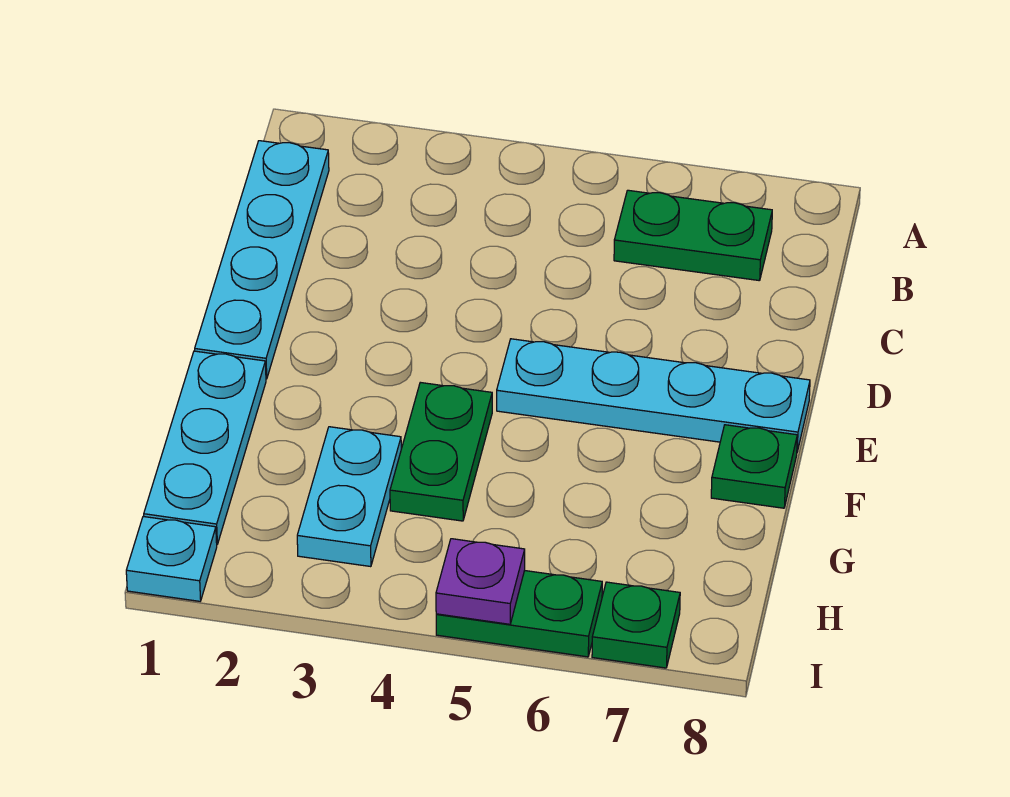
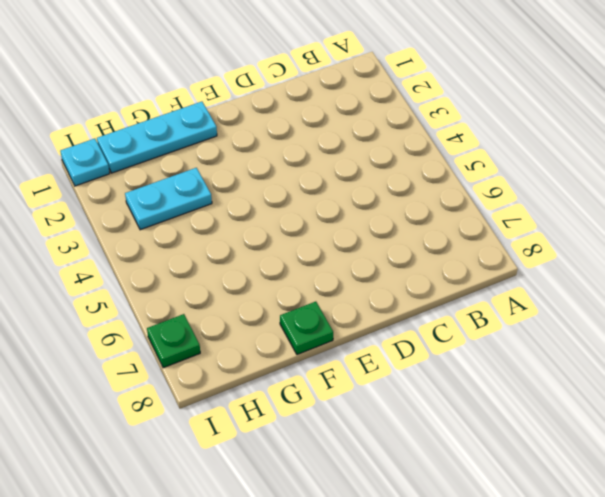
none -> cyan plate B1:E1 level 1
none -> green plate B6:B7 level 1

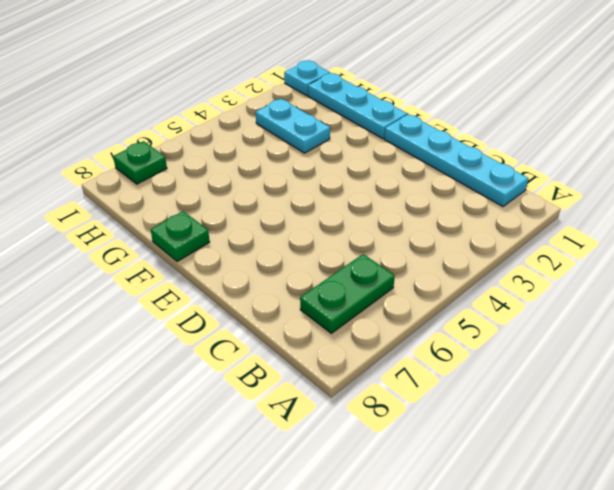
none -> cyan plate E5:E8 level 1
none -> green plate F4:G4 level 1

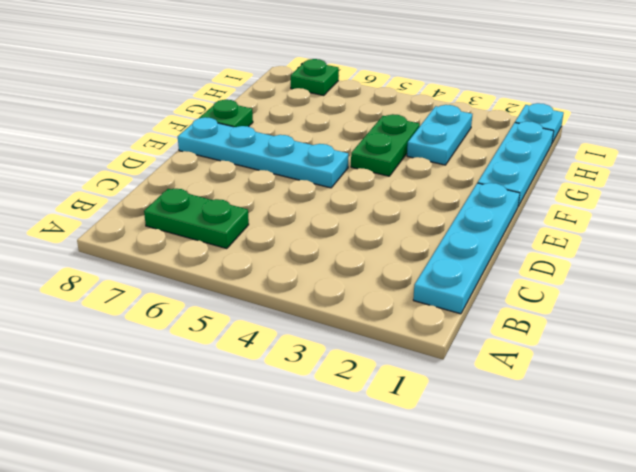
none -> green plate I5:I6 level 1
none -> purple plate I5 level 2

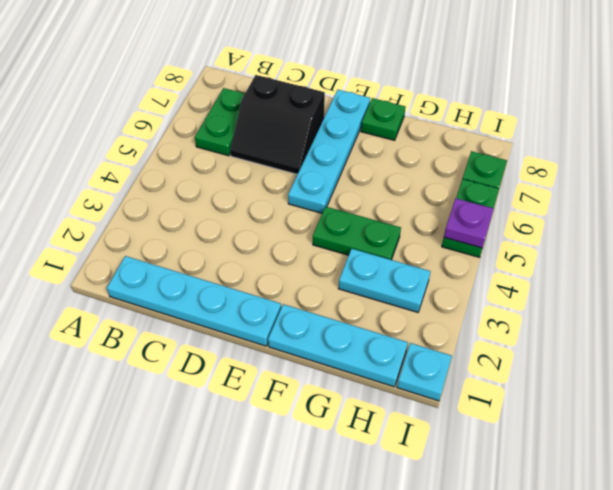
black slope C6:D7 level 1 top 7 -> none

